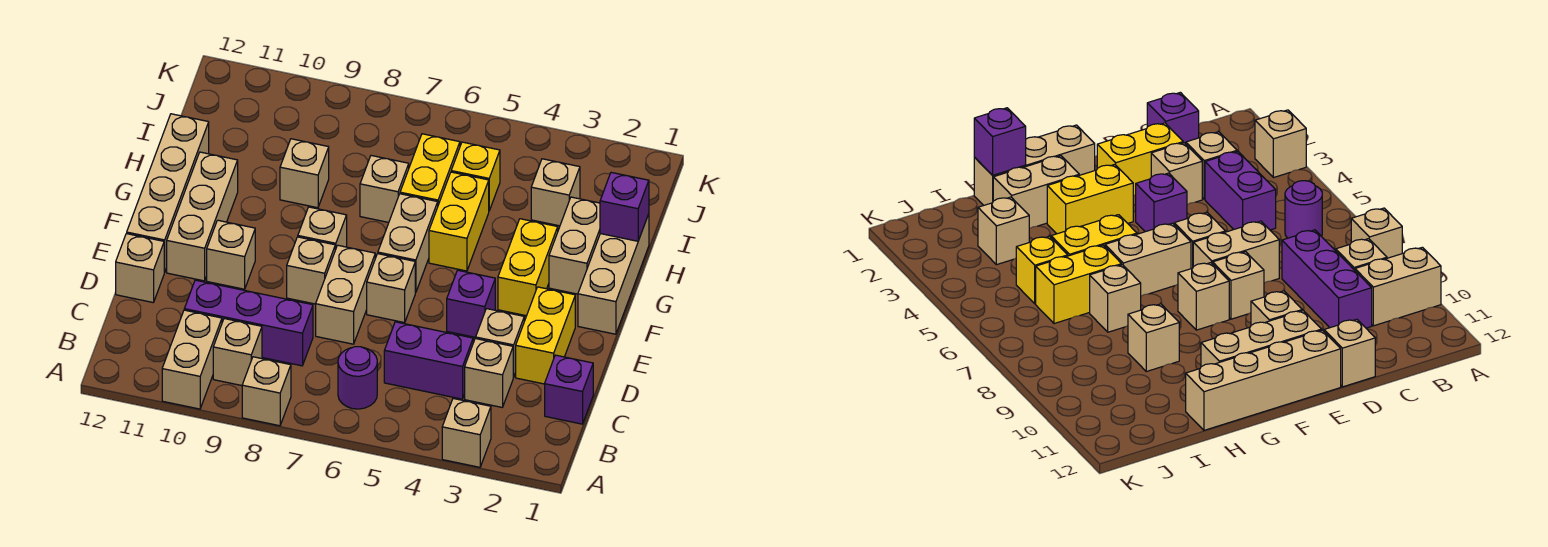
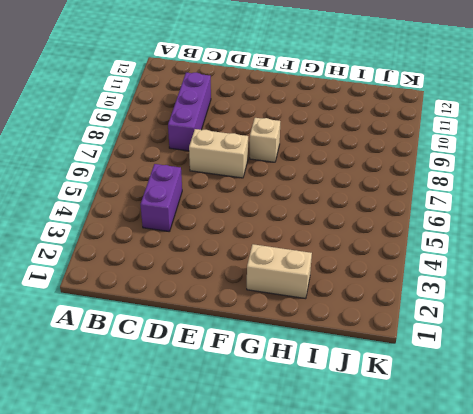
none -> tan brick A3 level 1
none -> tan brick A8 level 1
none -> tan brick A10:B10 level 1
none -> purple round brick B6 level 1

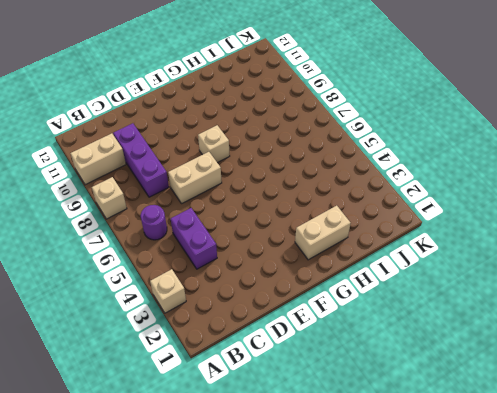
none -> tan brick B9 level 1
none -> purple brick C1 level 1
none -> tan brick C3 level 1
none -> yellow brick D2:E2 level 1

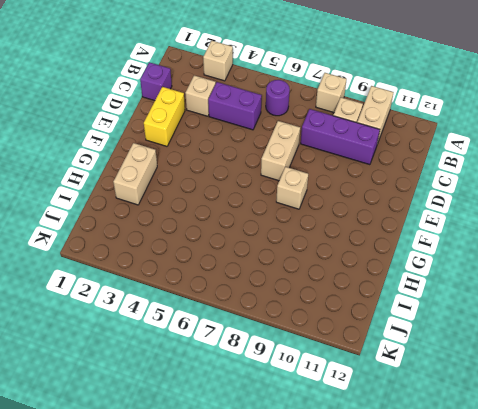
none -> tan brick D3 level 1
none -> tan brick D12 level 1
none -> purple brick E4 level 1
none -> tan brick E6 level 1

